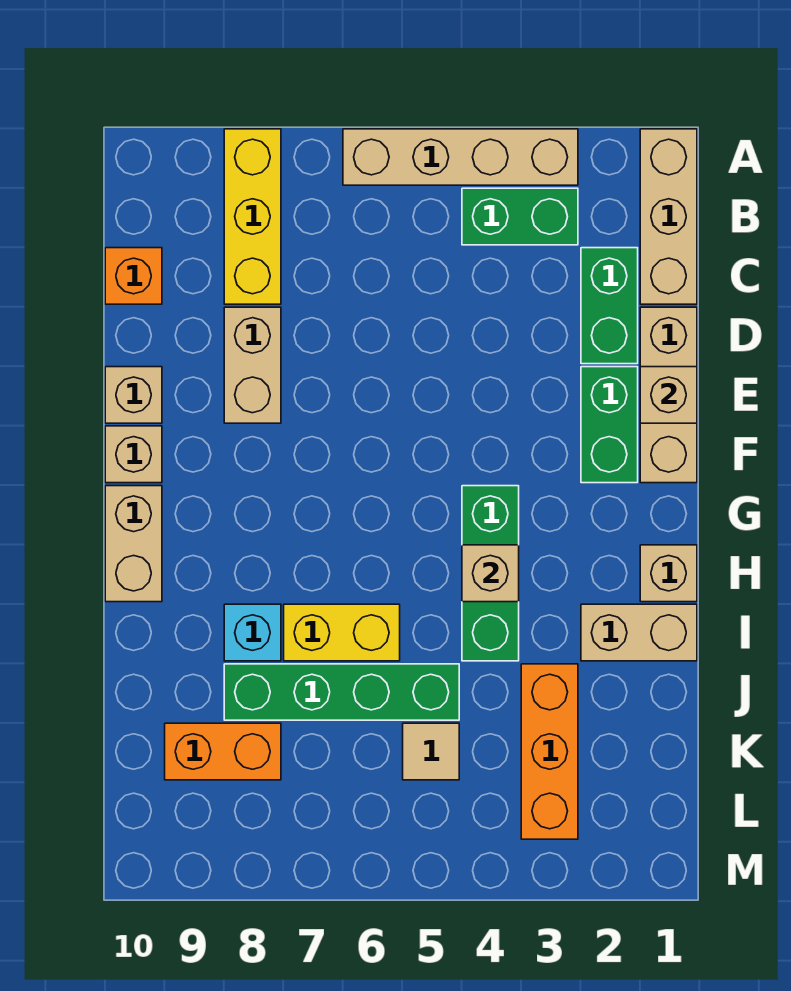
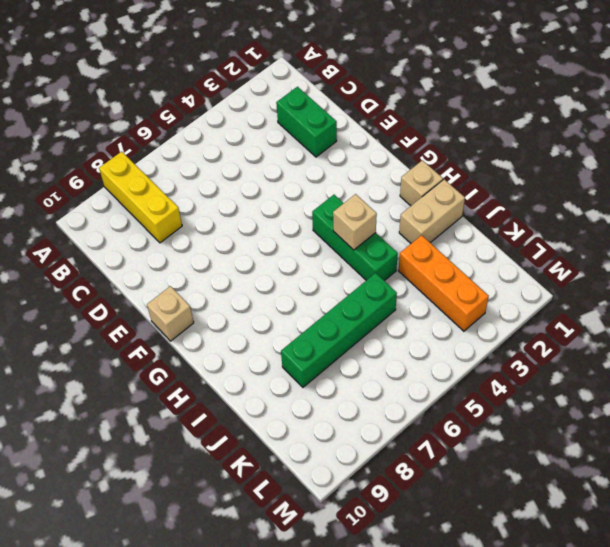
none -> tan brick A1:C1 level 1
none -> tan brick A3:A6 level 1
none -> green brick B3:B4 level 1

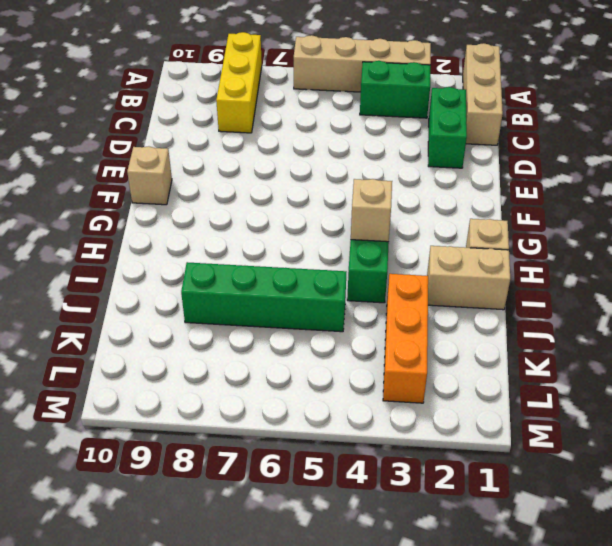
none -> orange brick C10 level 1
none -> tan brick D1:F1 level 1
none -> tan brick D8:E8 level 1

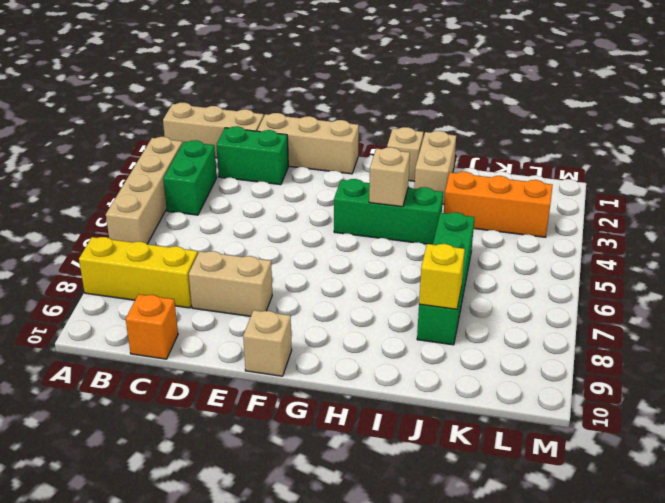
yellow brick J8 level 2 -> none
none -> green brick E2:F2 level 1
none -> tan brick E10 level 1
none -> tan brick G10:H10 level 1

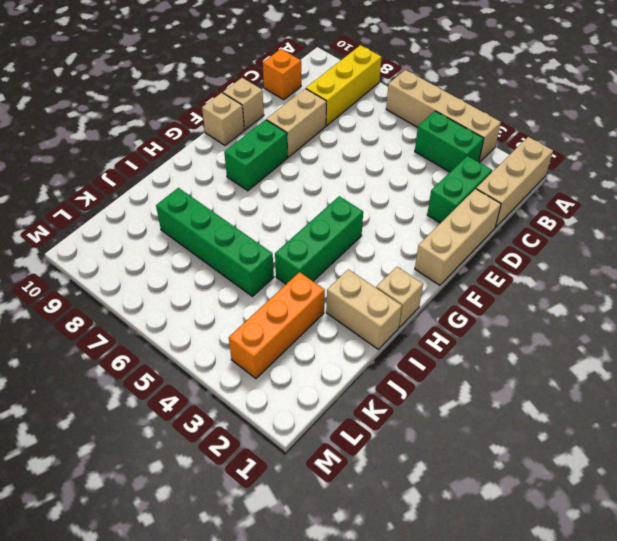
green brick F8:G8 level 1 -> green brick E2:F2 level 1
none -> tan brick G10:H10 level 1
none -> yellow brick I6:I7 level 1
none -> cyan brick I8 level 1

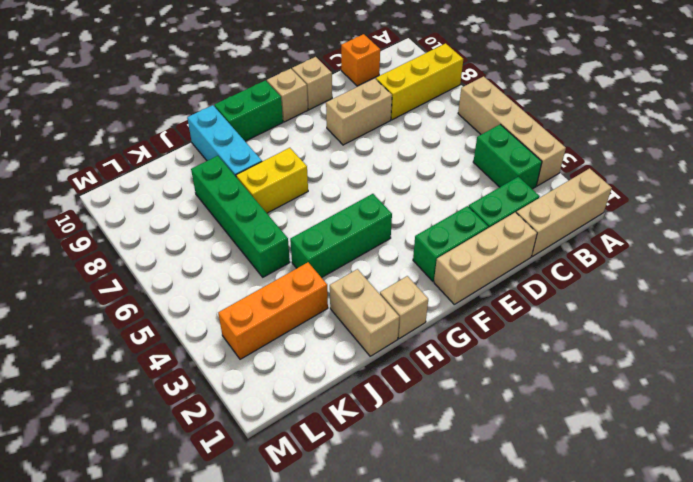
green brick G10:H10 level 1 -> tan brick G10:H10 level 1
yellow brick H7:I7 level 1 -> yellow brick I6:I7 level 1
cyan brick I8:I10 level 1 -> cyan brick I8 level 1
none -> tan tile K5 level 1
none -> orange brick K8:K9 level 1
none -> tan brick E1 level 2

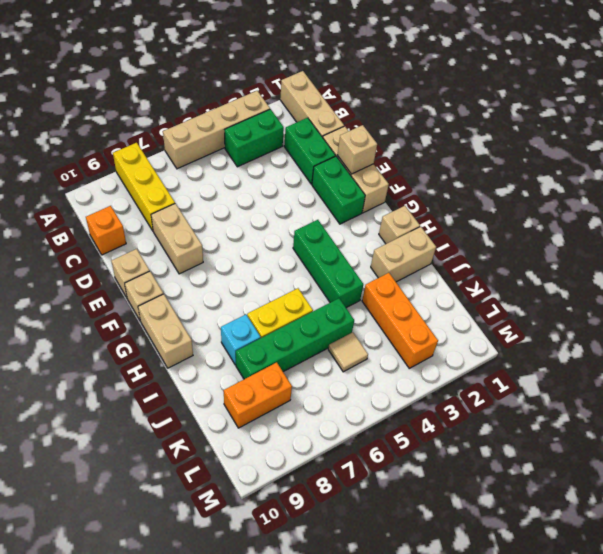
none -> tan brick H4 level 2

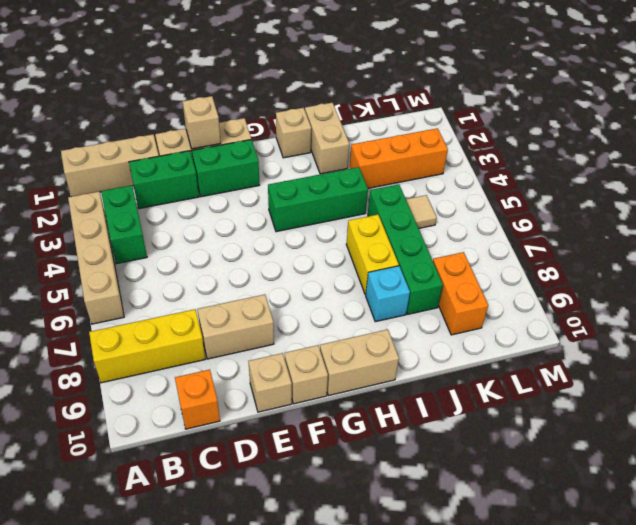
none -> tan brick H4 level 2

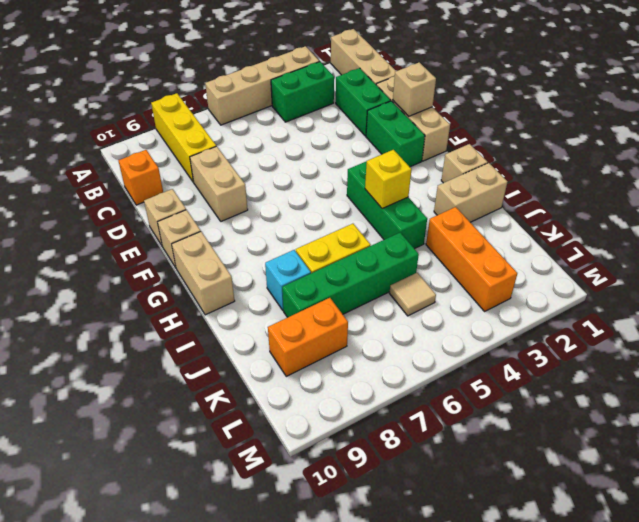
yellow brick H4 level 2 -> tan brick H4 level 2

